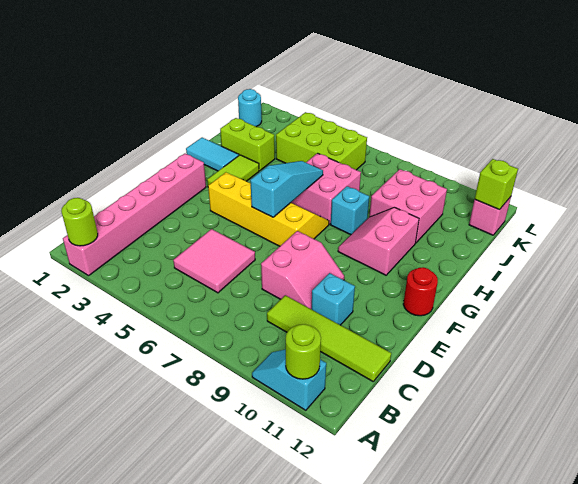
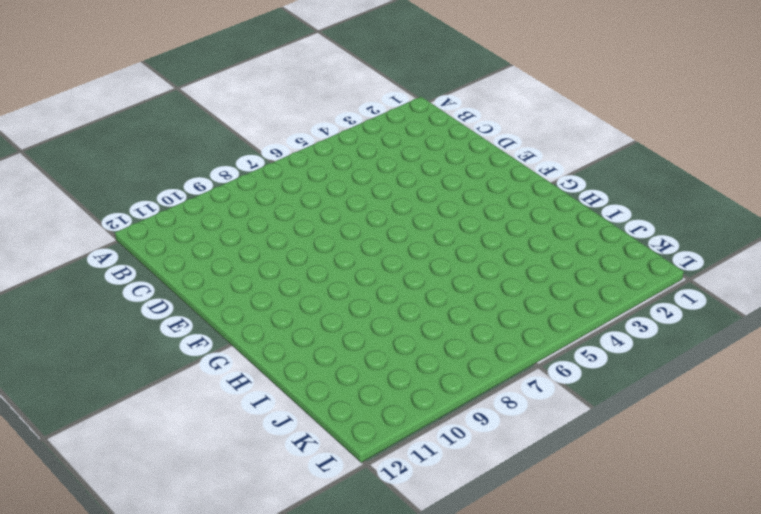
none -> pink brick A2:F2 level 1
none -> cyan slope A10:A11 level 1 top 11
none -> pink tile C5:D6 level 1

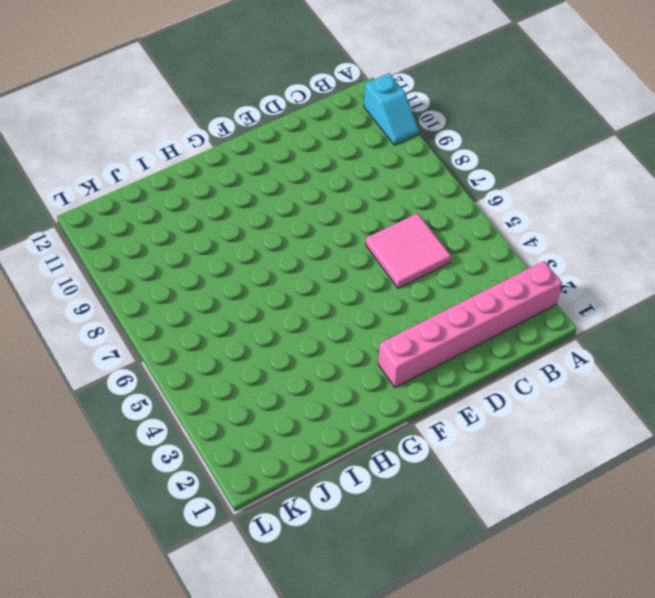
none -> lime tile C9:C12 level 1
none -> pink slope D8:E9 level 1 top 8
none -> cyan brick D10 level 1

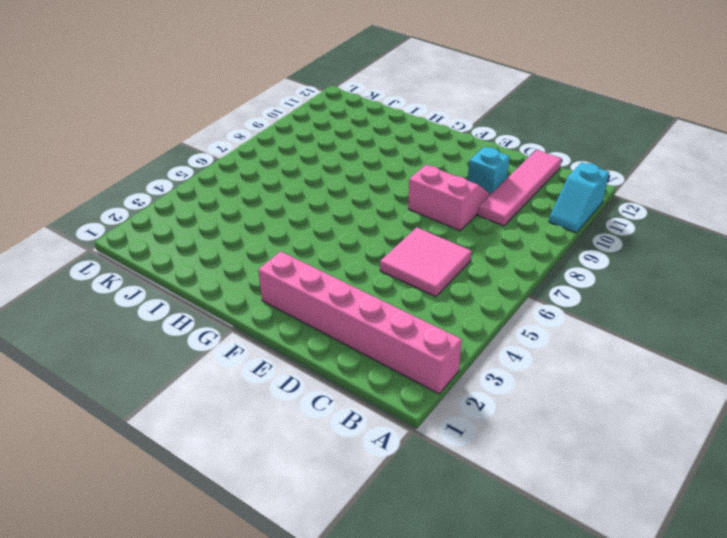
pink tile C9:C12 level 1 -> lime tile C9:C12 level 1
none -> yellow slope F4:G7 level 1 top F
none -> red round brick F12 level 1
none -> lime tile G3:H3 level 1

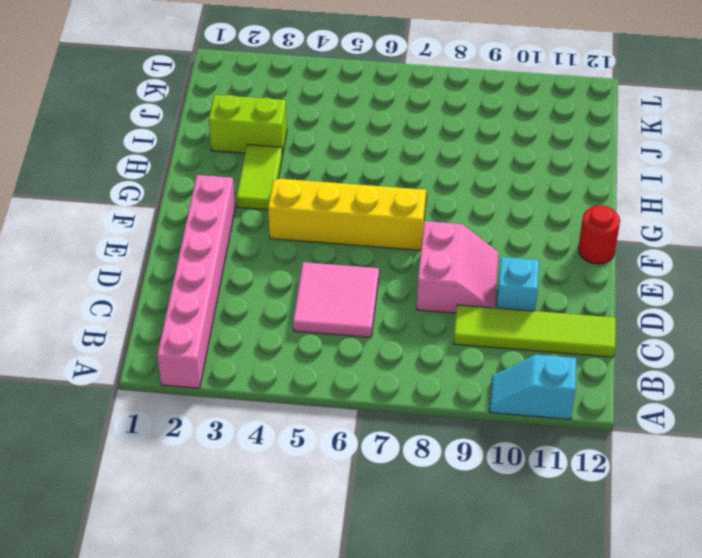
none -> pink slope G9:H10 level 1 top 10
none -> cyan tile H1:H2 level 1
none -> pink brick H6:I7 level 1

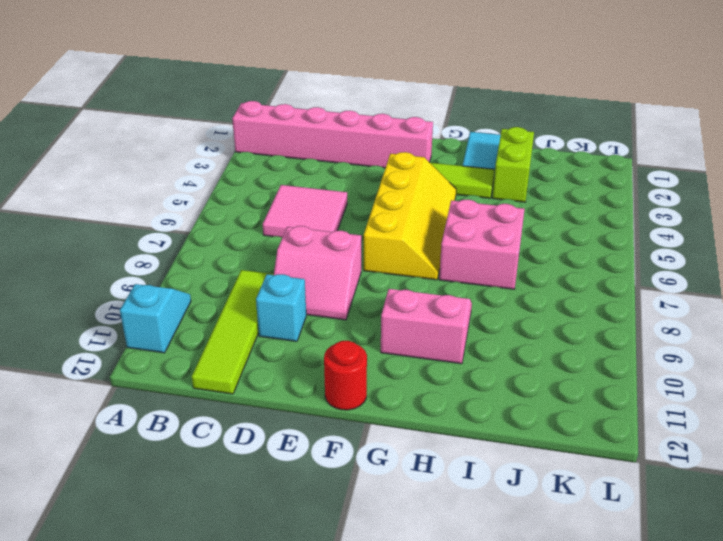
none -> cyan brick H8 level 1
none -> pink brick I9:J10 level 1
none -> lime brick J4:K6 level 1

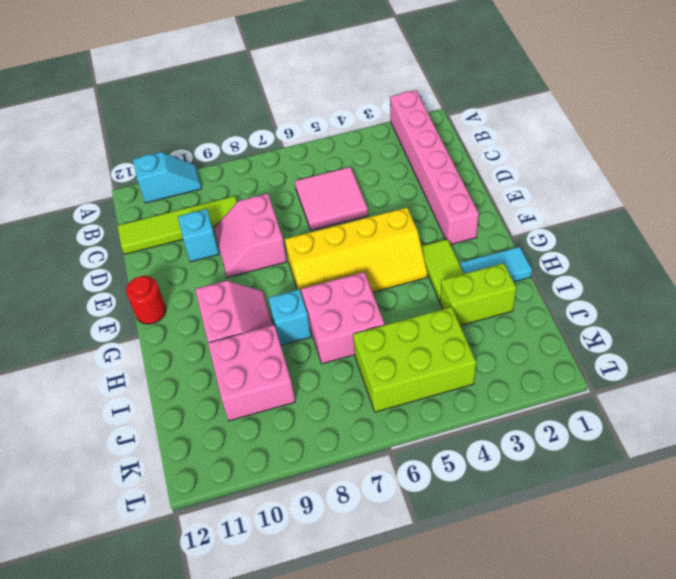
none -> cyan round brick K1 level 1
none -> pink brick K12 level 1
none -> lime round brick A2 level 2

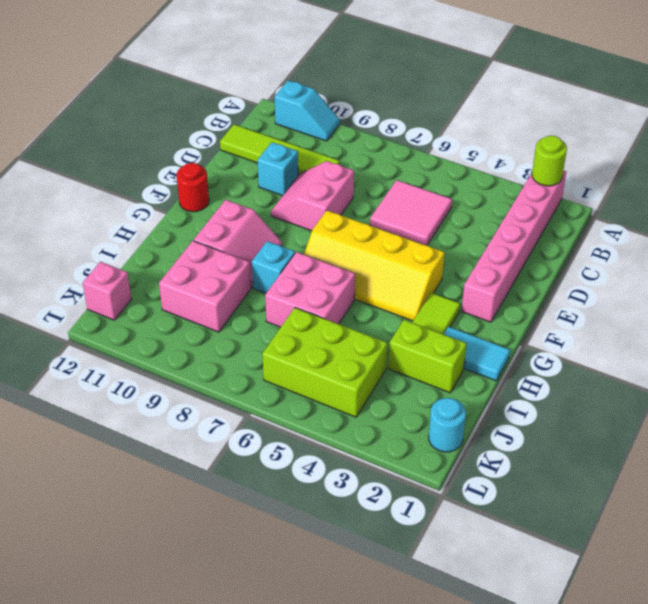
none -> lime round brick A11 level 2
none -> cyan slope F6:H6 level 2 top F
none -> lime brick K12 level 2

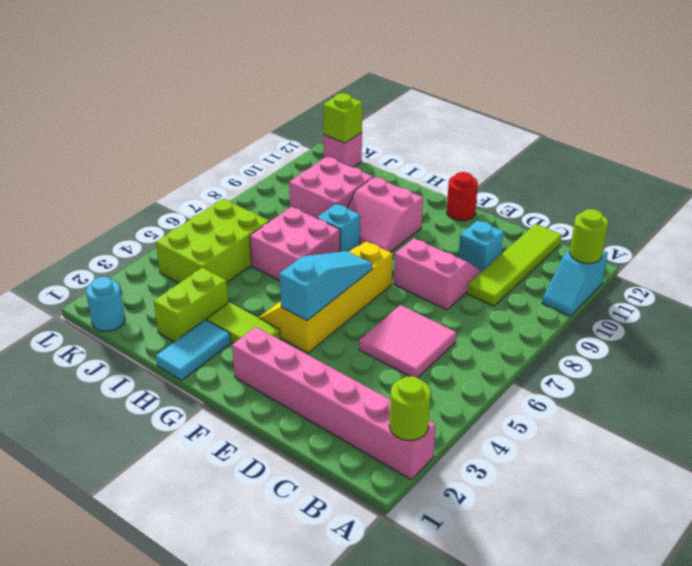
cyan slope F4:F6 level 2 top 4 -> cyan slope F6:H6 level 2 top F

